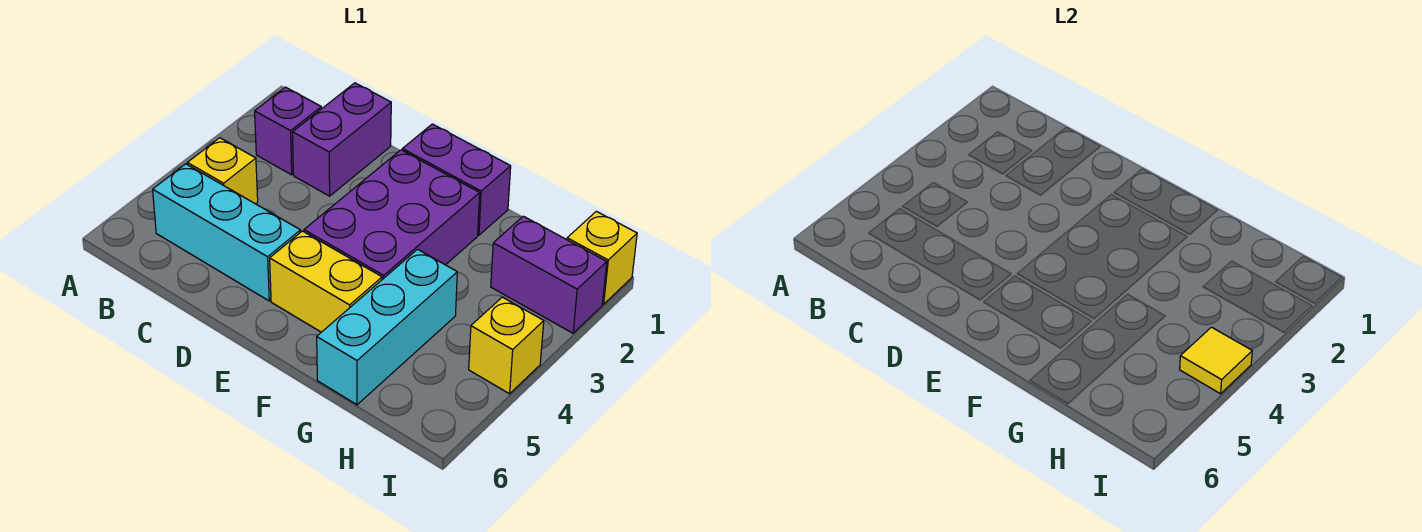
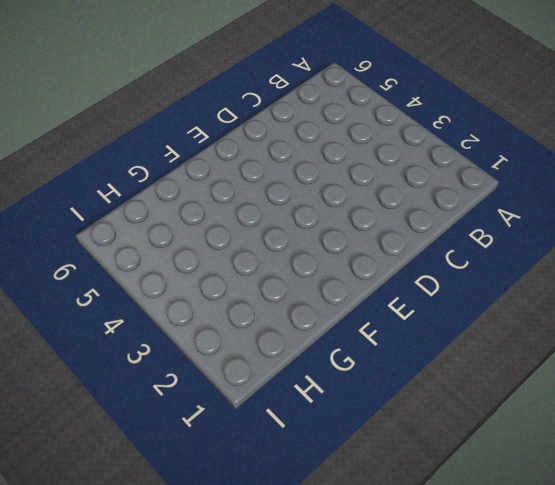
none -> purple brick B2 level 1
none -> yellow brick B4 level 1
none -> cyan brick B5:D5 level 1

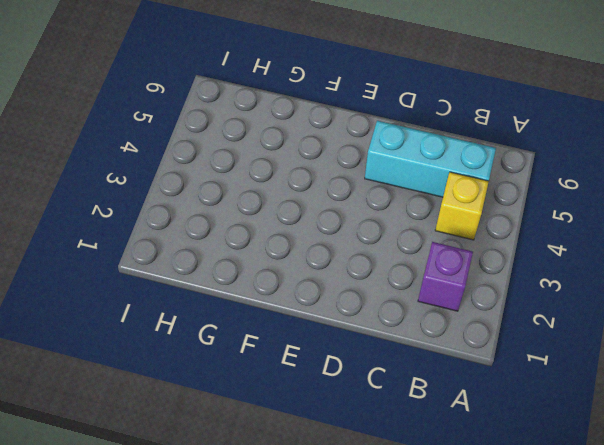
none -> purple brick C1:C2 level 1
none -> purple brick E1:F1 level 1
none -> purple brick E2:F4 level 1

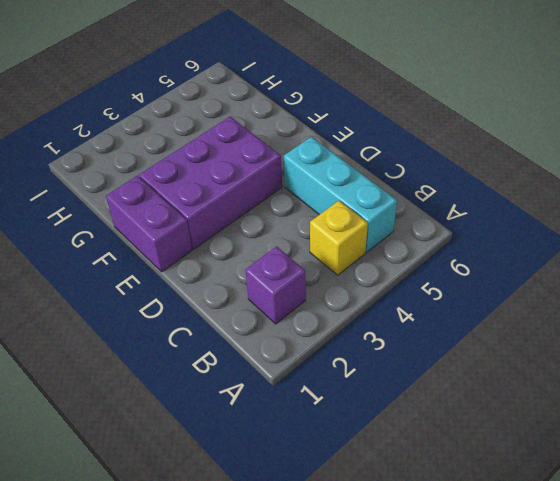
none -> purple brick C1:C2 level 1
none -> yellow brick E5:F5 level 1
none -> cyan brick G4:G6 level 1

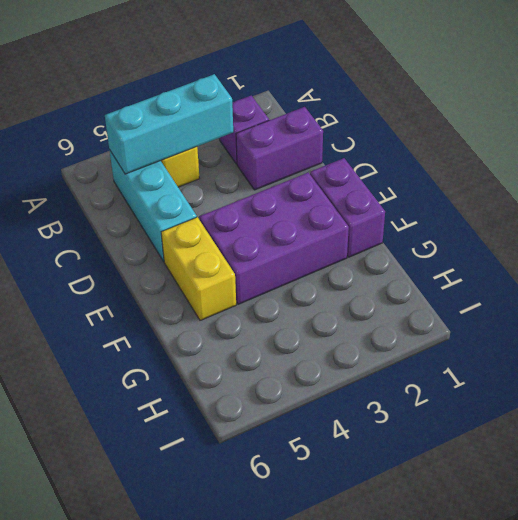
cyan brick B3:B5 level 2 -> cyan brick G4:G6 level 1
none -> purple brick H2:I2 level 1
none -> yellow brick I1 level 1
none -> yellow brick I4 level 1

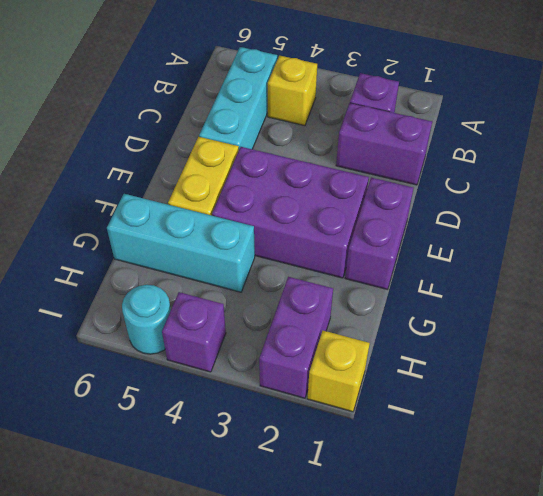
purple brick I4 level 1 -> yellow brick I4 level 1
cyan round brick I5 level 1 -> none
none -> yellow tile I4 level 2

